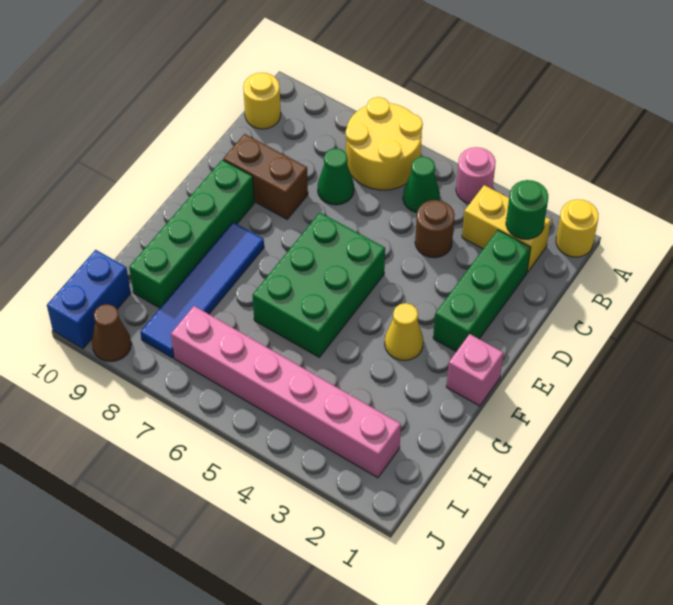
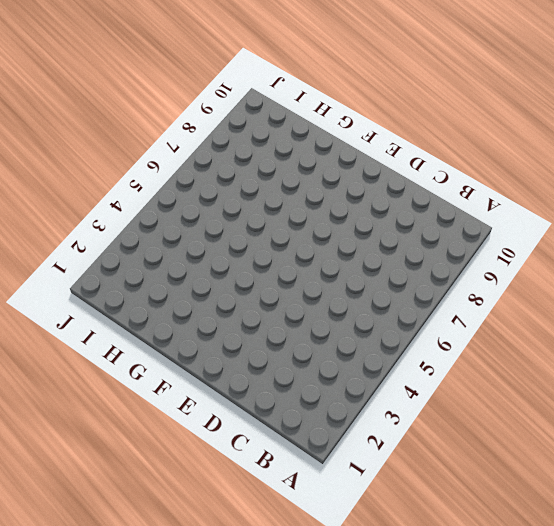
none -> yellow round brick A1 level 1
none -> pink round brick A4 level 1
none -> yellow round brick A6:B7 level 1

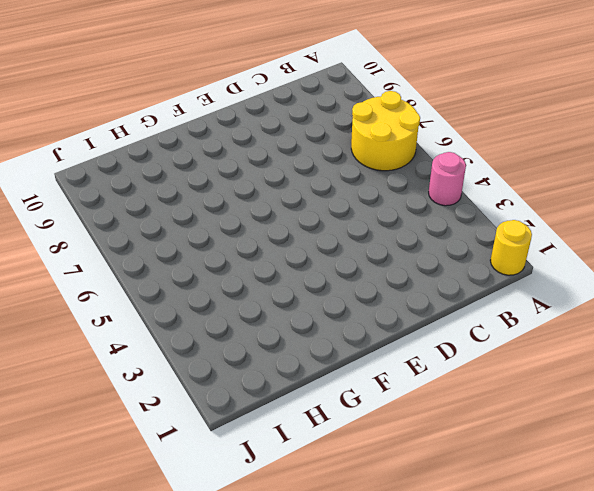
none -> yellow brick B2:B3 level 1
none -> green cone B5 level 1
none -> yellow round brick B10 level 1

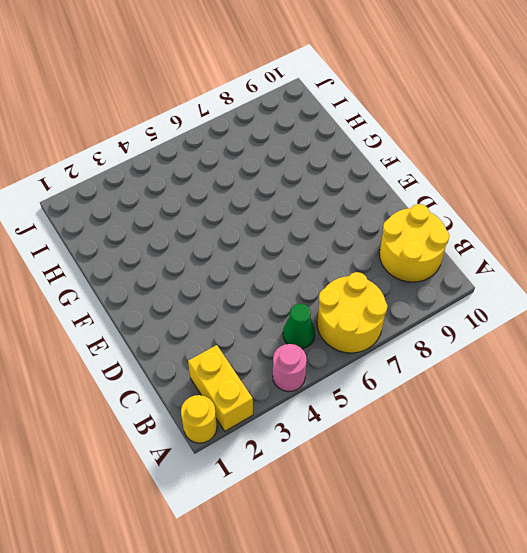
yellow brick A2:B2 level 1 -> yellow brick B2:B3 level 1
yellow round brick B9:C10 level 1 -> yellow round brick B10 level 1
none -> green brick C2:E2 level 1
none -> brown round brick C4 level 1
none -> green cone C7 level 1

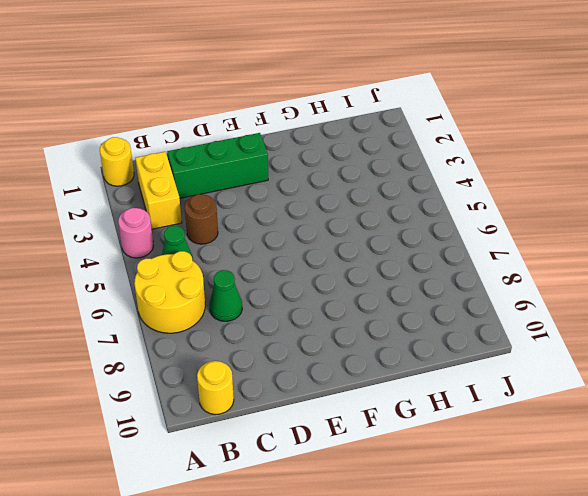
none -> brown brick D8:D9 level 1
none -> green brick E5:G6 level 1
none -> green brick E9:H9 level 1

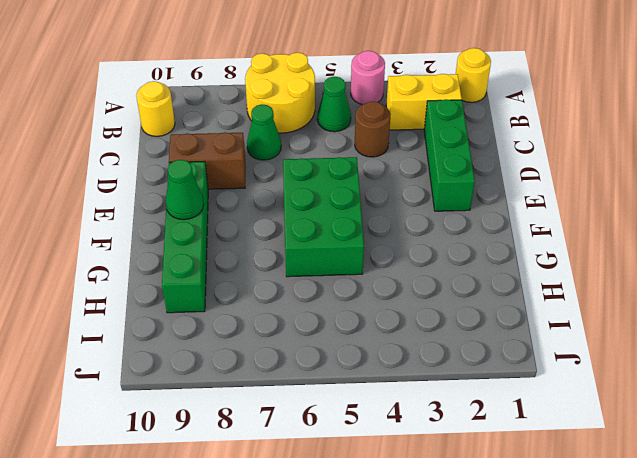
green cone F9 level 2 -> none
none -> pink brick F1 level 1
none -> yellow cone F3 level 1
none -> blue tile F8:I8 level 1

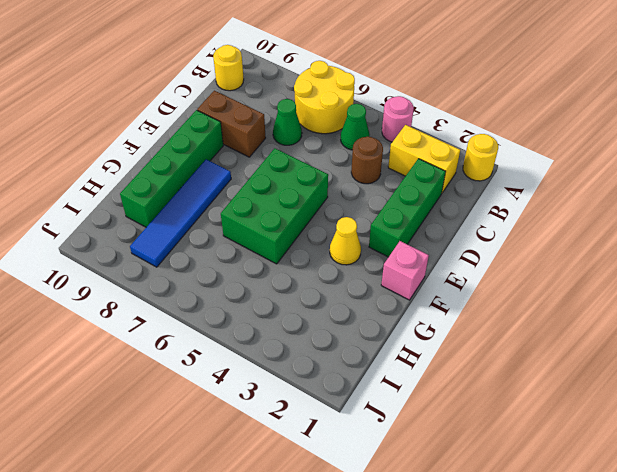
none -> pink brick I2:I7 level 1
none -> blue brick I10:J10 level 1
none -> brown cone J9 level 1

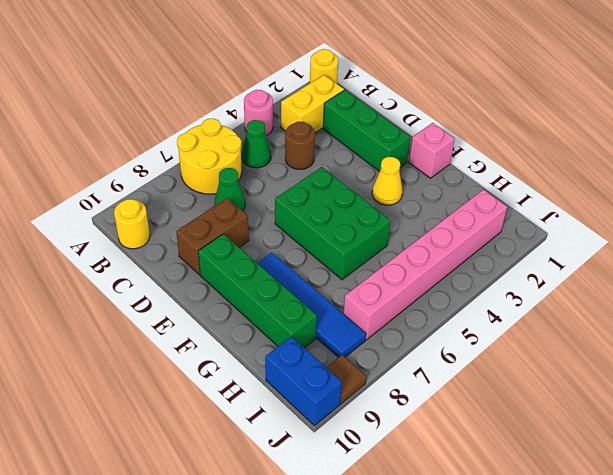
brown tile J9 level 1 -> brown cone J9 level 1
none -> green round brick B2 level 2

